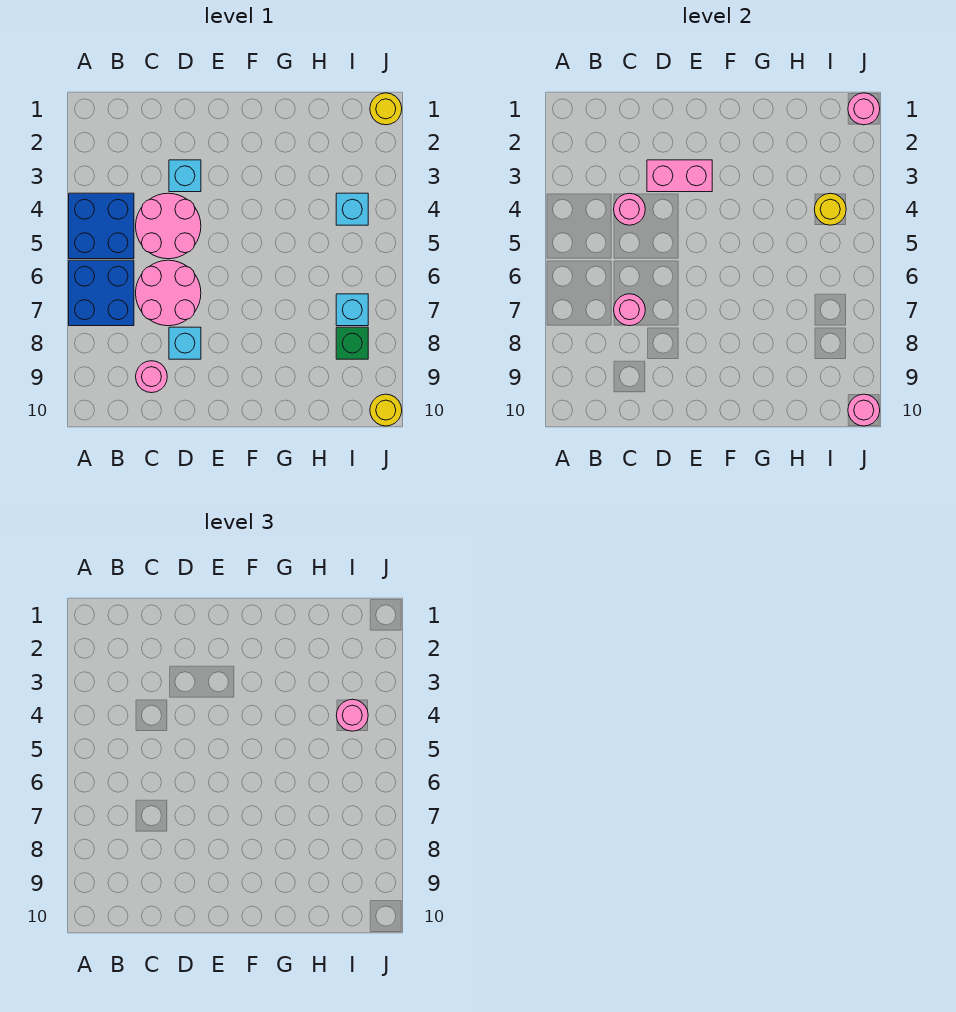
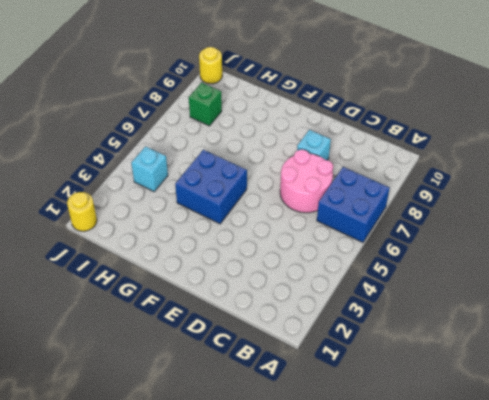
blue brick F4:G5 level 1 -> blue brick A4:B5 level 1
none -> pink round brick C4:D5 level 1
none -> pink round brick C9 level 1
none -> cyan brick D3 level 1

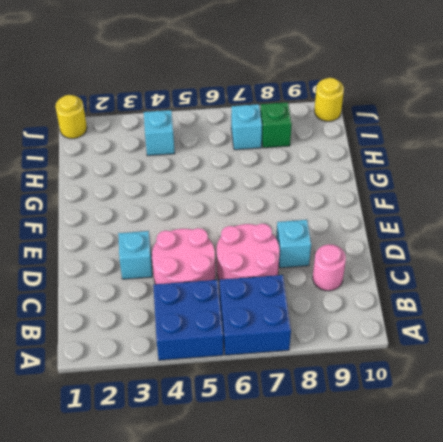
none -> pink round brick C4 level 2
none -> pink round brick C7 level 2
none -> pink brick D3:E3 level 2

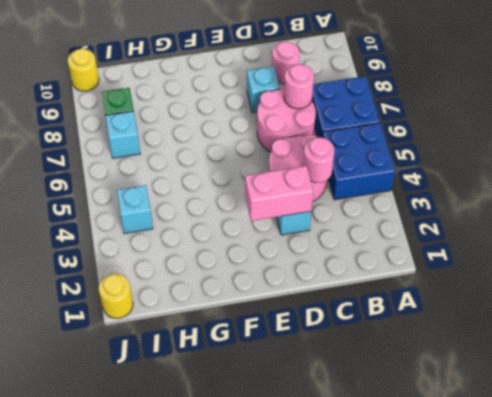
none -> yellow round brick I4 level 2
none -> pink round brick J1 level 2
none -> pink round brick J10 level 2

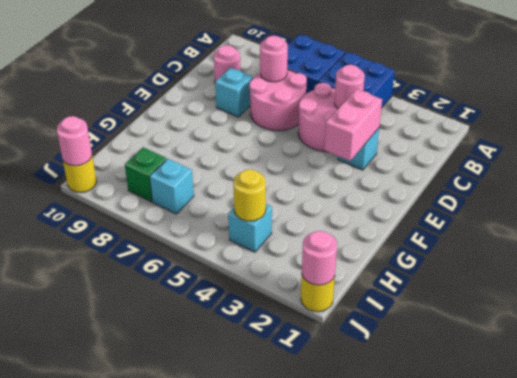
none -> pink round brick I4 level 3

